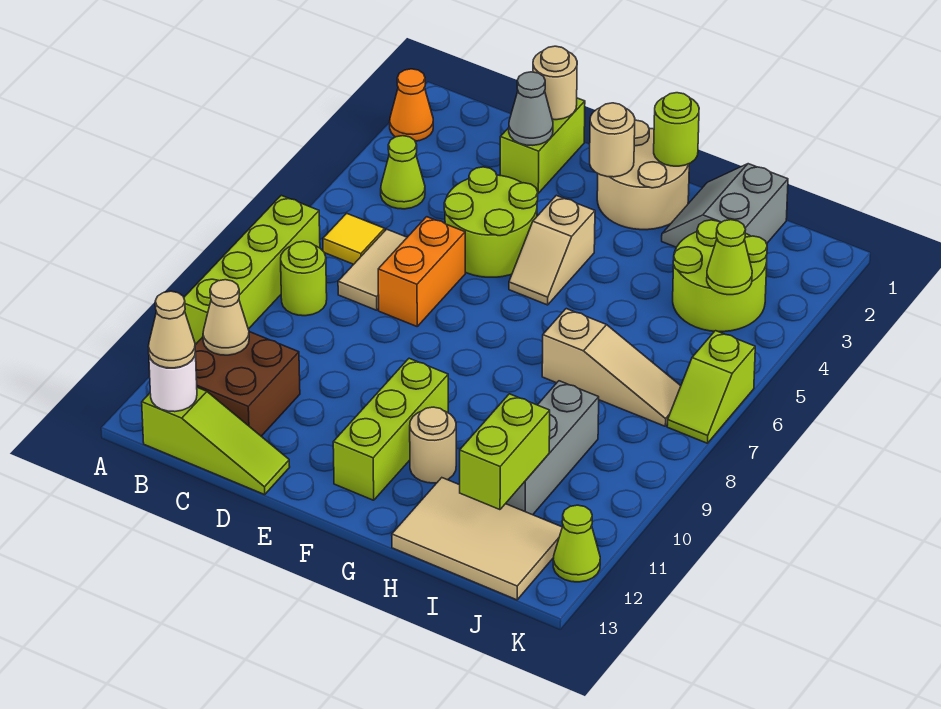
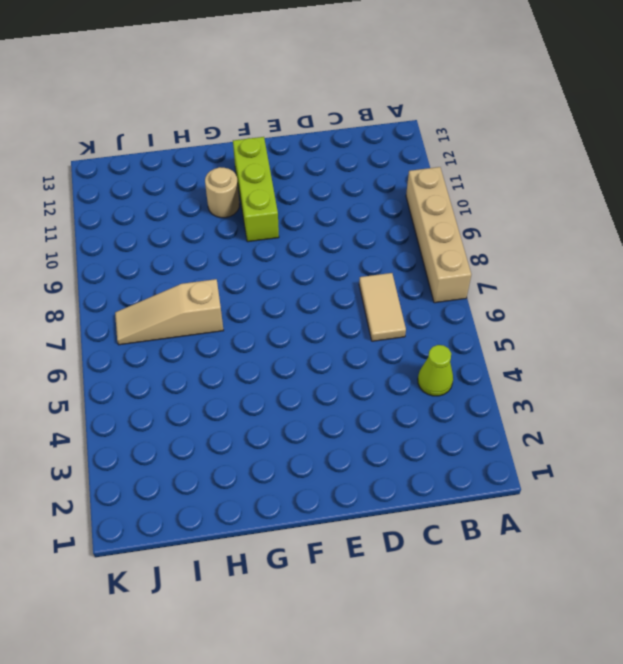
tan brick A7:A10 level 1 -> lime brick A7:A10 level 1
none -> orange cone A2 level 1
none -> yellow tile B6 level 1
none -> lime round brick B8 level 1
none -> brown brick B11:C12 level 1

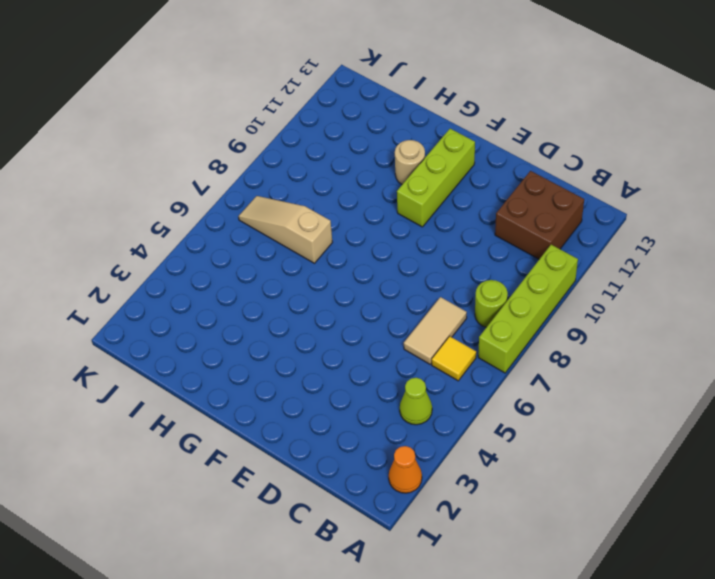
none -> lime slope B13:D13 level 1 top B
none -> lime brick D1:D2 level 1
none -> lime round brick D4:E5 level 1
none -> orange brick D6:D7 level 1

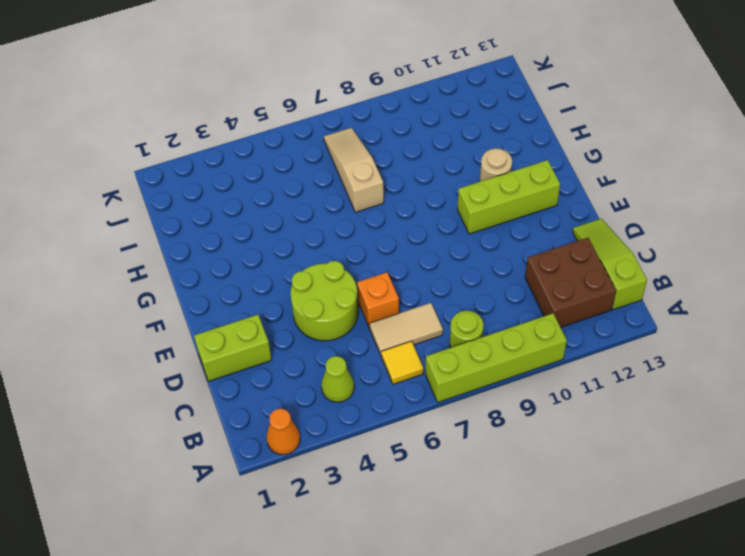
orange brick D6 level 1 -> orange brick D6:D7 level 1
none -> tan round brick F1:G2 level 1
none -> tan slope F4:F5 level 1 top 4
none -> grey slope H1:I2 level 1 top I
none -> tan tile H12:J13 level 1

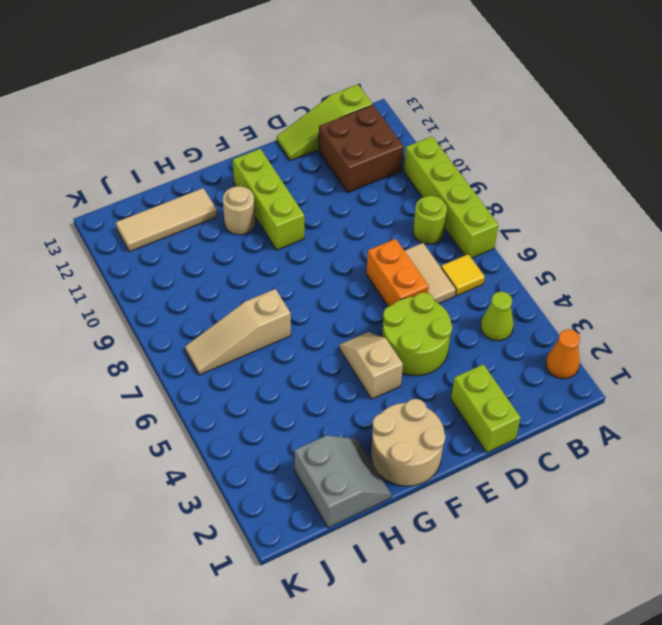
tan tile H12:J12 level 1 -> tan tile H12:J13 level 1
none -> lime round brick I3:J4 level 1
none -> grey brick I9:I11 level 1
none -> lime slope K6:K7 level 1 top 6
none -> lime cone K12 level 1

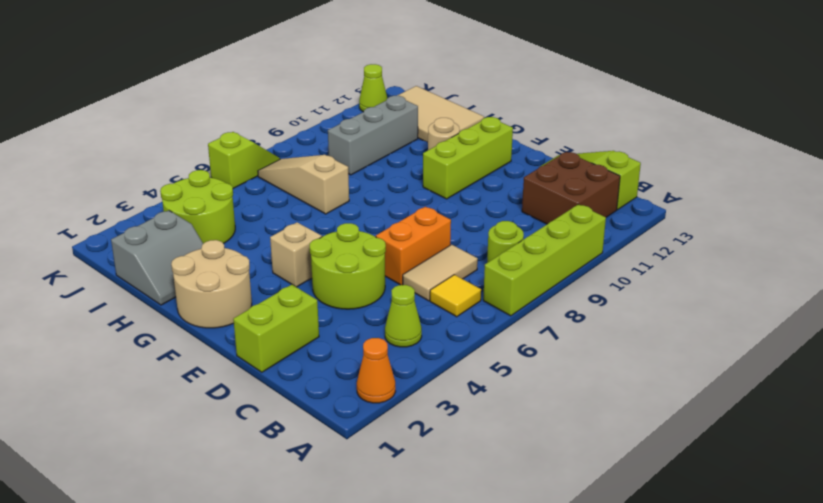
none -> tan cone B11 level 2
none -> white round brick B13 level 2
none -> tan round brick D1 level 2
none -> grey cone D2 level 2

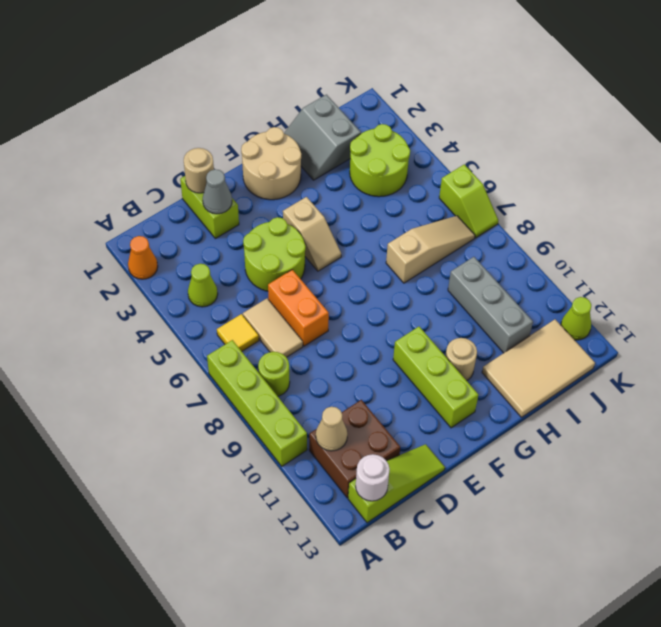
none -> tan round brick F2 level 2
none -> lime round brick G1 level 2
none -> lime brick I11:I12 level 2
none -> lime cone J4 level 2

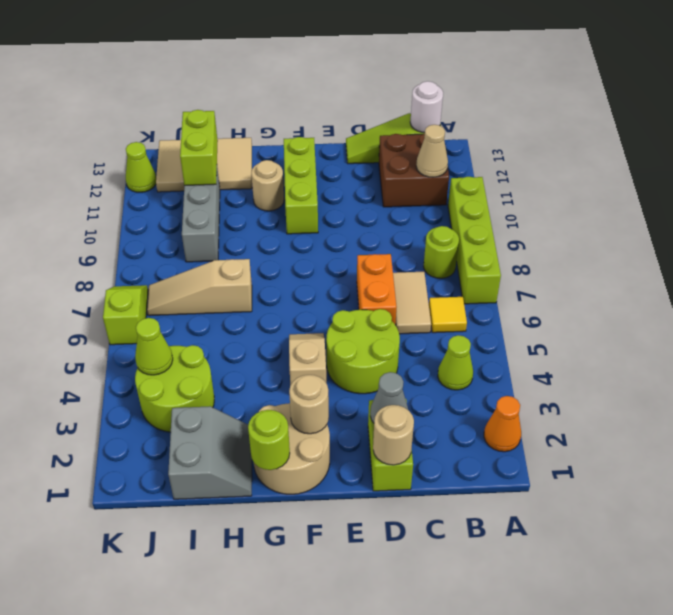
none -> tan cone B13 level 3

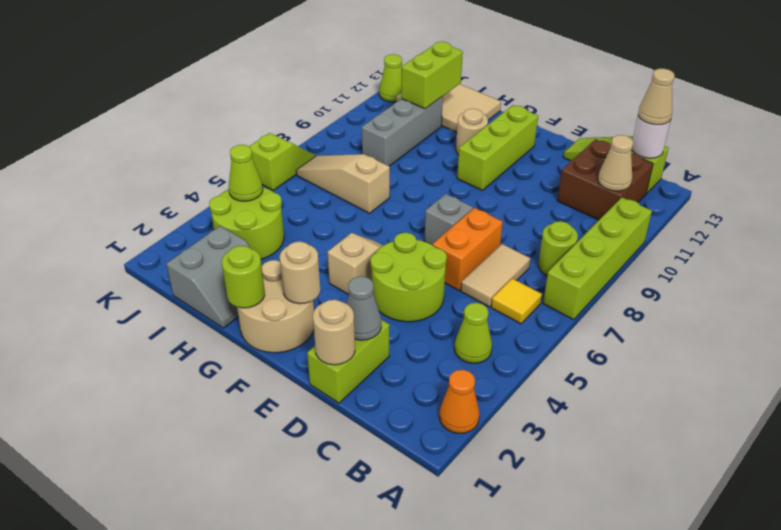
grey brick E7 level 1 -> none

